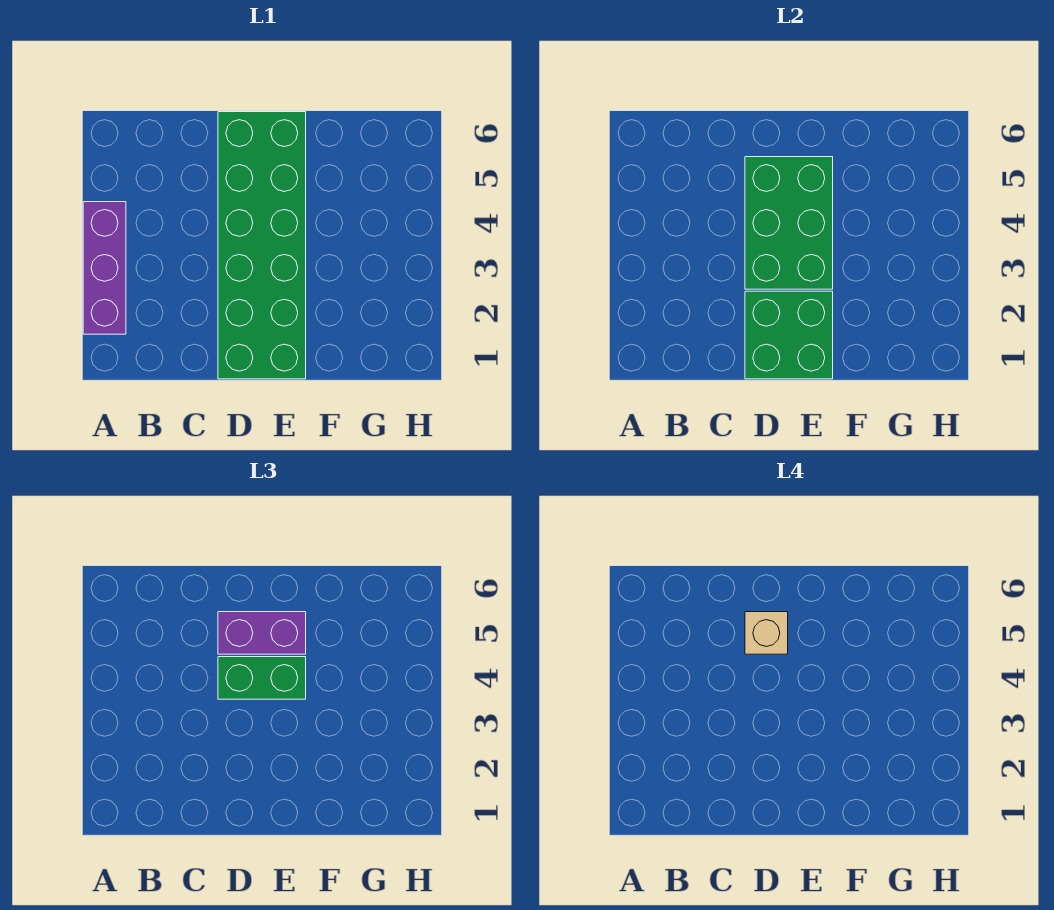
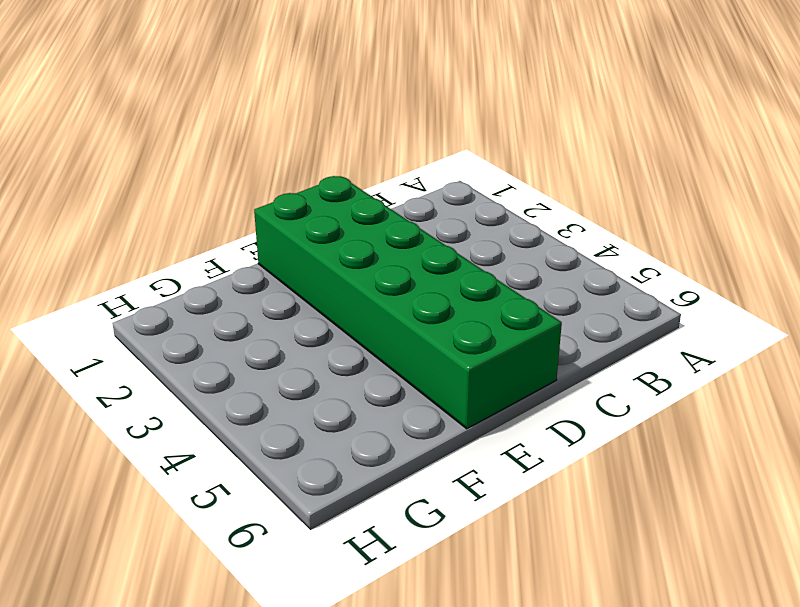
none -> purple brick A2:A4 level 1
none -> green brick D1:E2 level 2

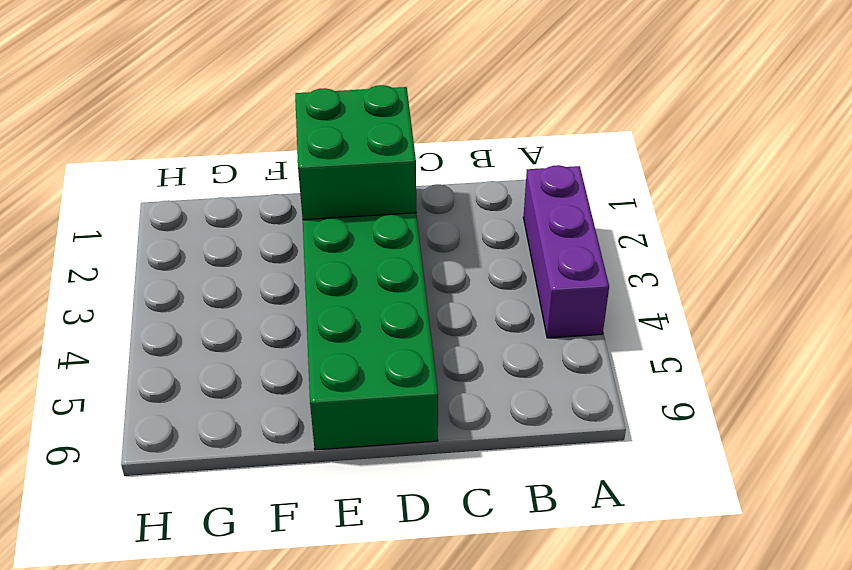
none -> green brick D3:E5 level 2
none -> green brick D4:E4 level 3

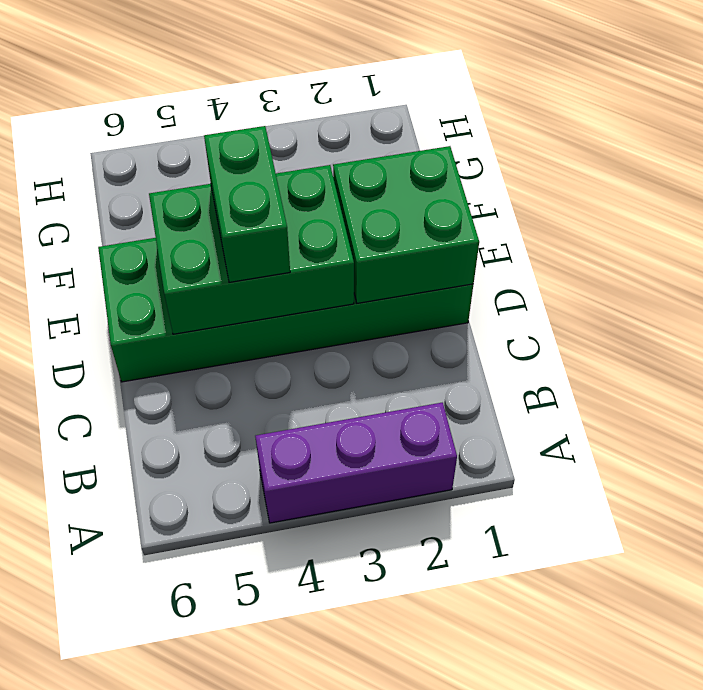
none -> purple brick D5:E5 level 3
none -> tan brick D5 level 4

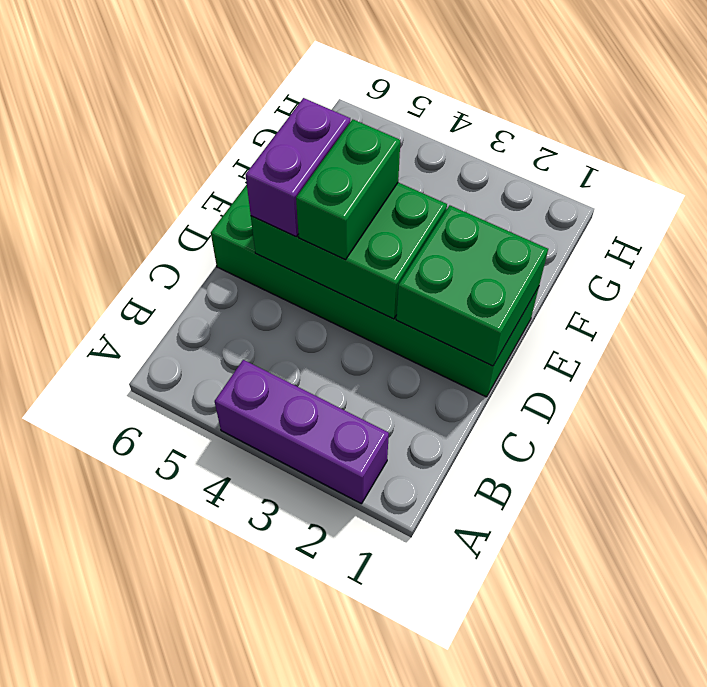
none -> tan brick D5 level 4

